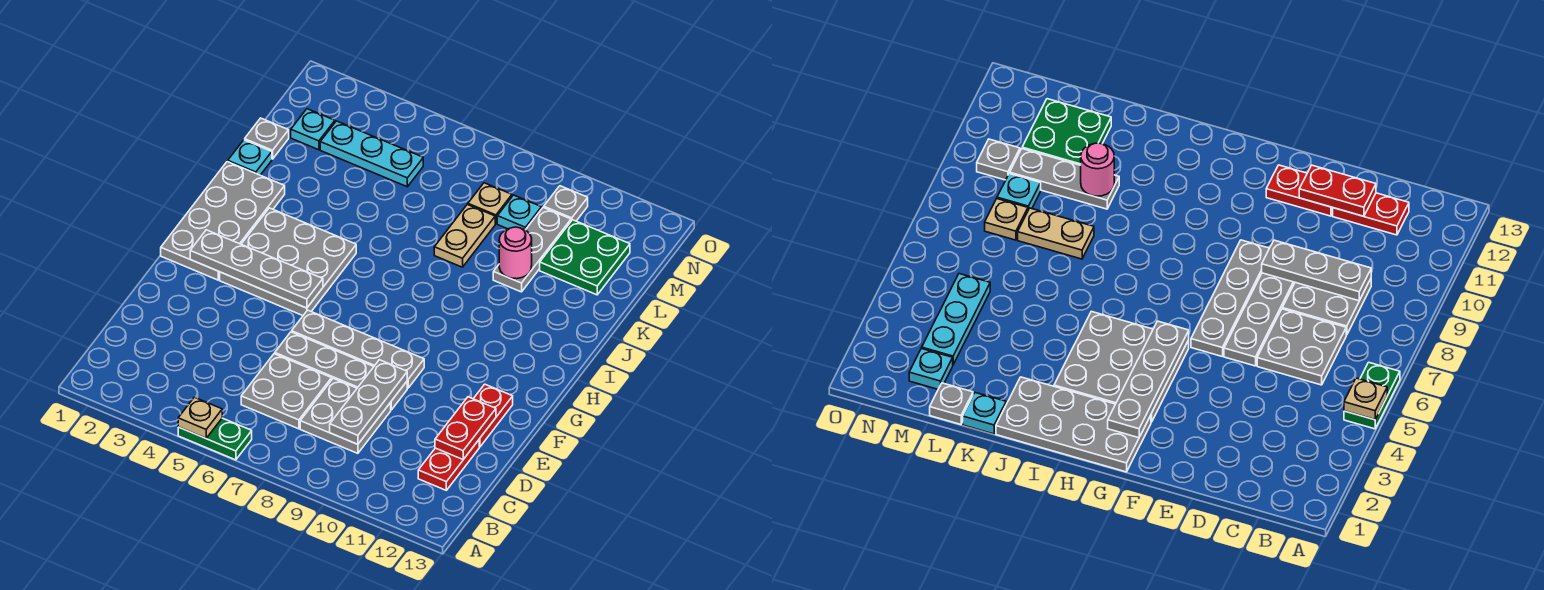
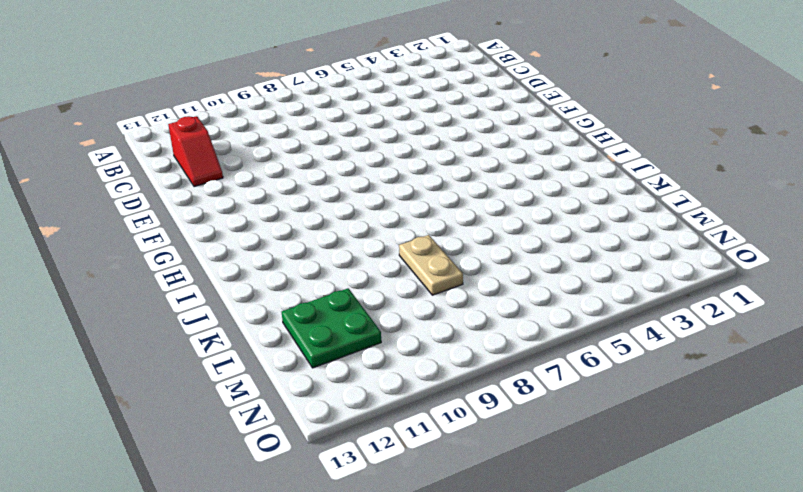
red slope C12:D12 level 1 top C -> red plate C12:D12 level 1
none -> green plate A5:A6 level 1
none -> grey plate C6:D7 level 1
none -> grey plate C8:D9 level 1

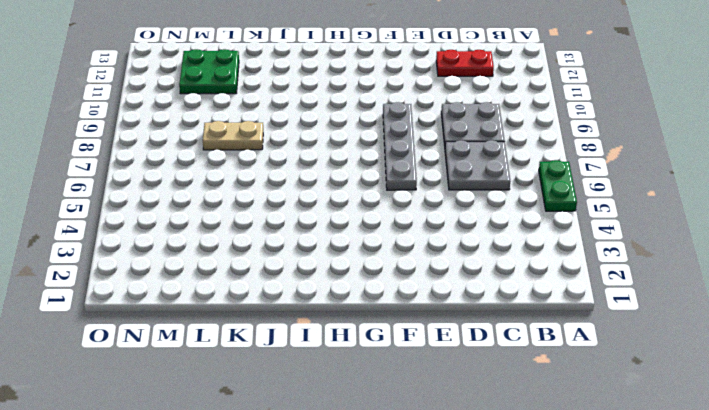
none -> grey plate E6:E9 level 1
none -> red plate E12:F12 level 1
none -> grey plate G1:J2 level 1

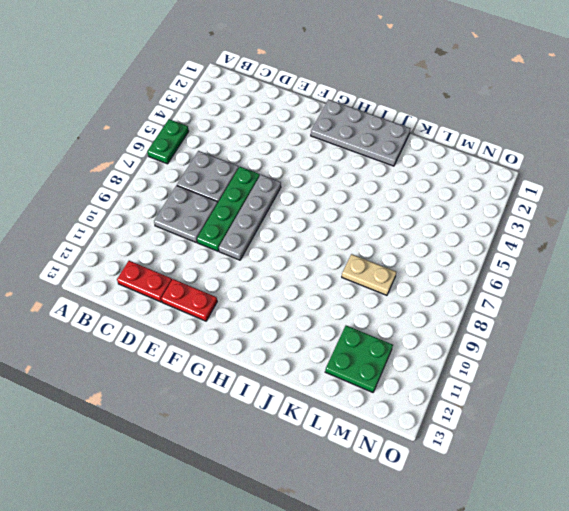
green plate E6:E9 level 1 -> grey plate E6:E9 level 1
none -> grey plate G3:I5 level 1
none -> cyan plate K1 level 1
none -> grey plate K10:M10 level 1

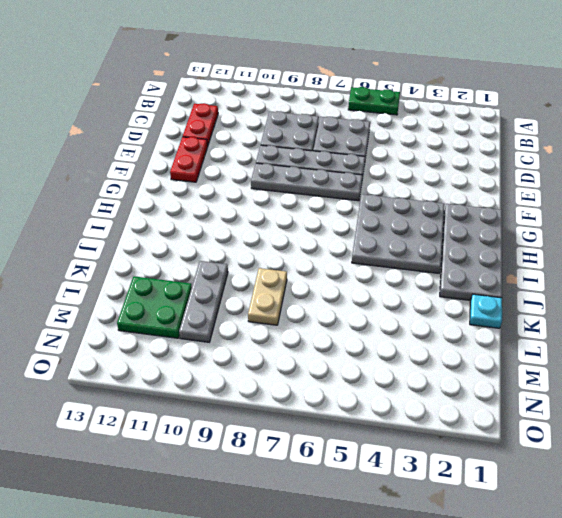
none -> grey plate L1 level 1
none -> cyan plate M2 level 1
none -> cyan plate M3:M5 level 1

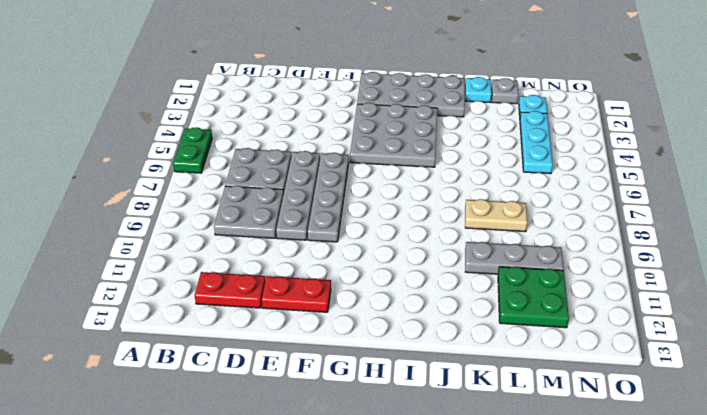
none -> tan plate M8 level 1
none -> cyan plate M9 level 1
none -> grey plate N10 level 1

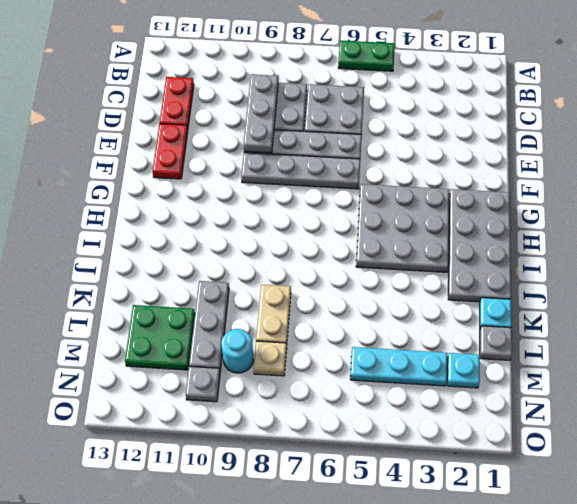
cyan round brick M9 level 1 -> cyan plate M9 level 1
none -> tan plate A5 level 2
none -> red plate D12:E12 level 2
none -> grey plate G2:G5 level 2

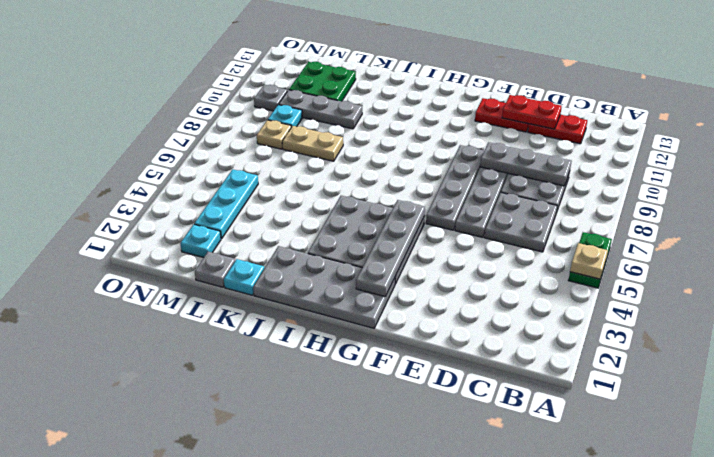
none -> pink round brick K10 level 2

